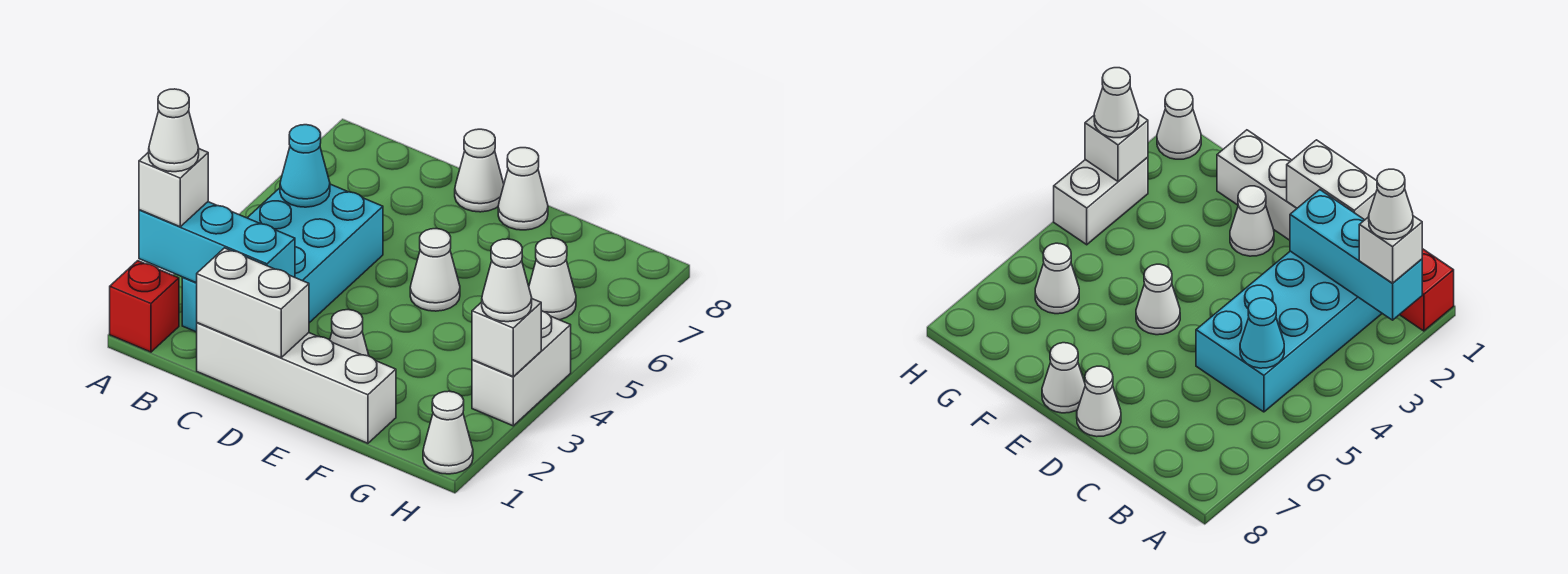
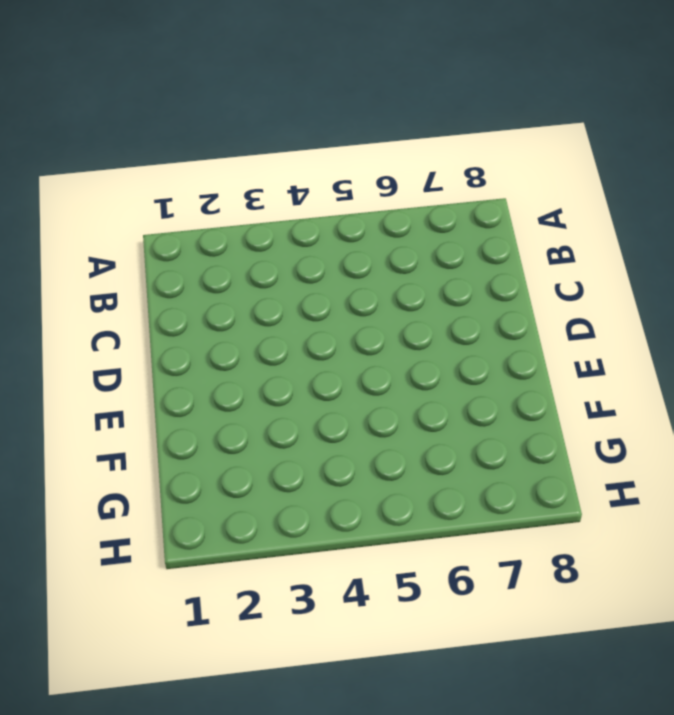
none -> red brick A1 level 1
none -> cyan brick B2:C5 level 1
none -> white brick C1:F1 level 1

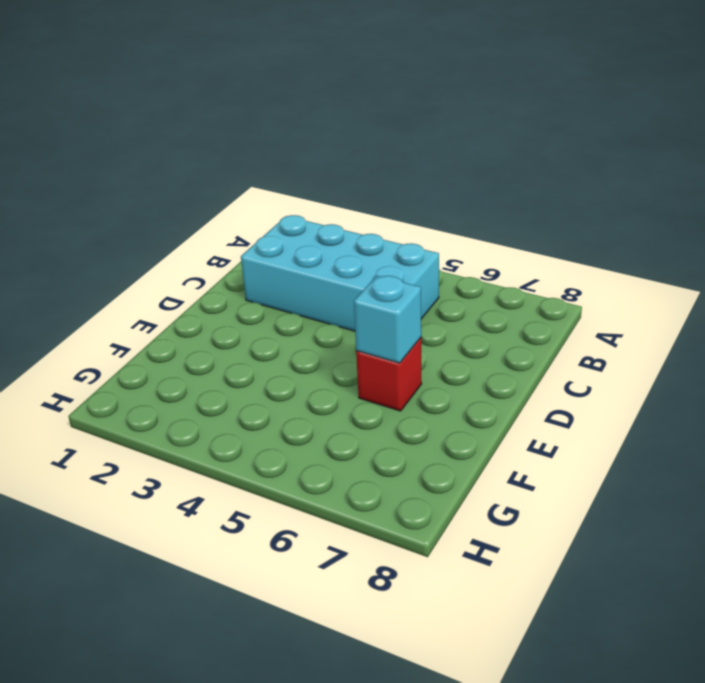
red brick E6 level 1 -> red brick A1 level 1
cyan brick E6 level 2 -> none
none -> white brick C1:F1 level 1
none -> white cone D8 level 1
none -> white cone E2 level 1

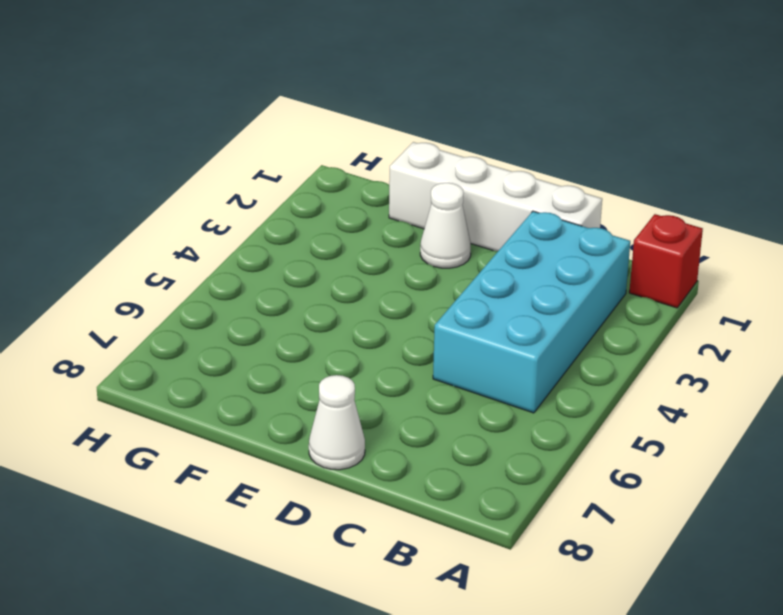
none -> white cone E5 level 1
none -> white cone E8 level 1
none -> white cone G6 level 1

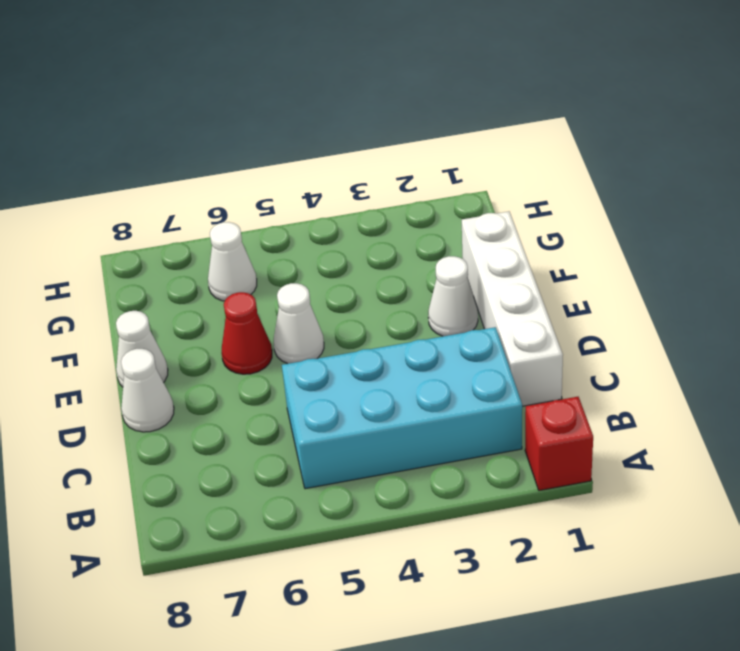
red cone E6 level 1 -> none
none -> white cone H1 level 1
none -> white brick H3:H4 level 1
none -> cyan brick A2:C2 level 2

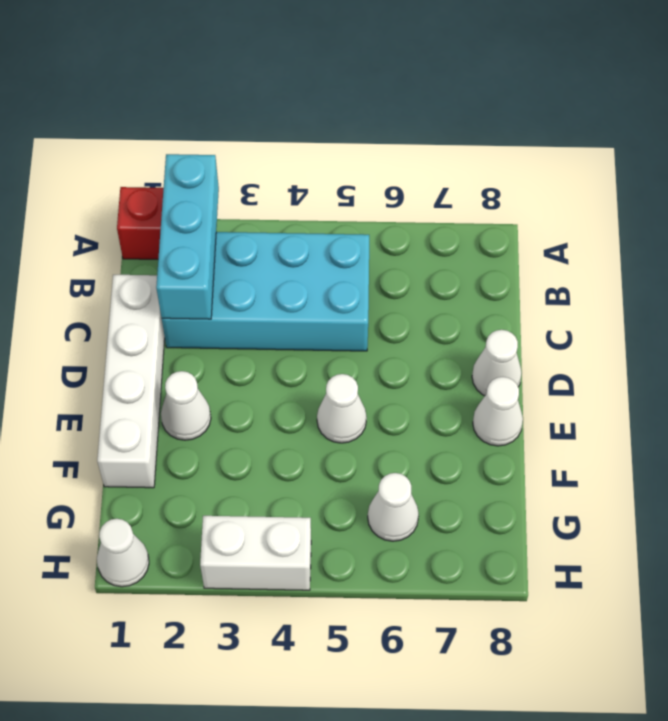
none -> cyan cone B5 level 2
none -> white brick C1:D1 level 2
none -> white brick H3 level 2

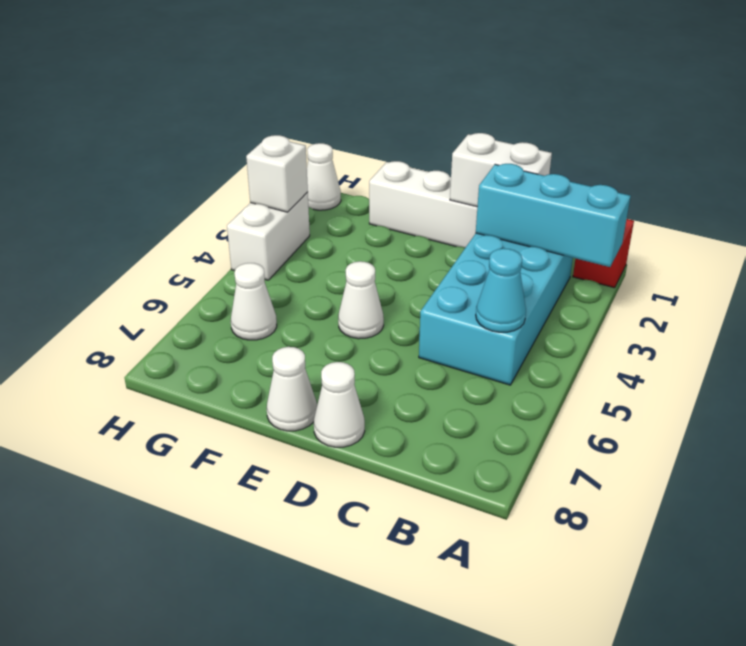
none -> white cone E2 level 1
none -> white brick A2 level 3
none -> white cone H3 level 3

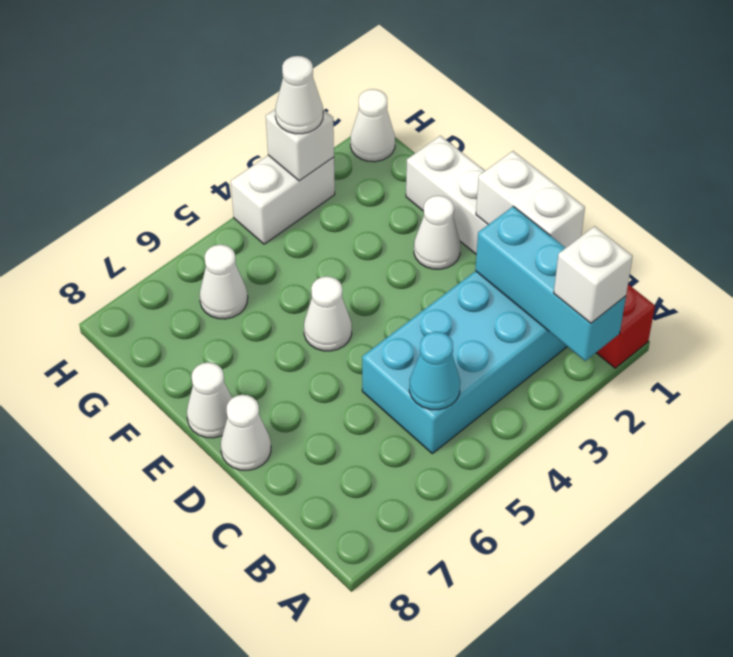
none -> white cone A2 level 4

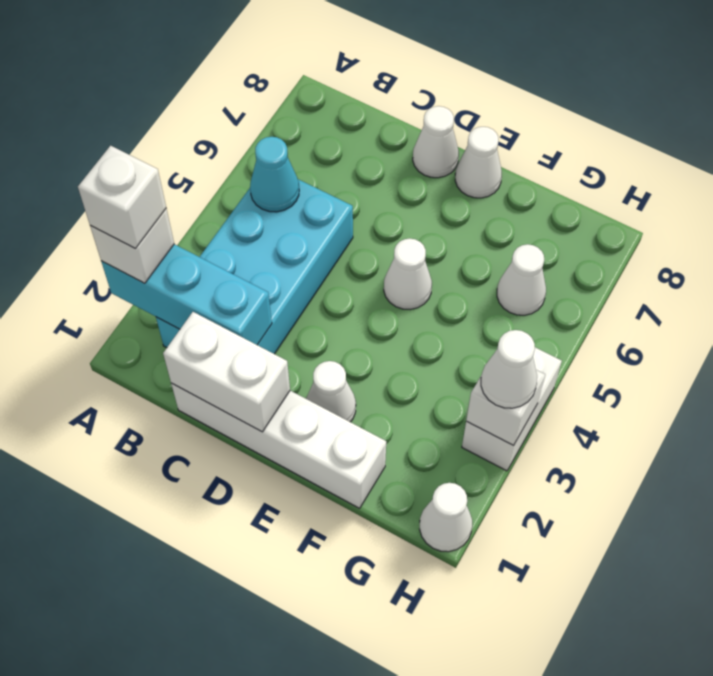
white brick A2 level 4 -> white cone A2 level 4
none -> red brick A1 level 1

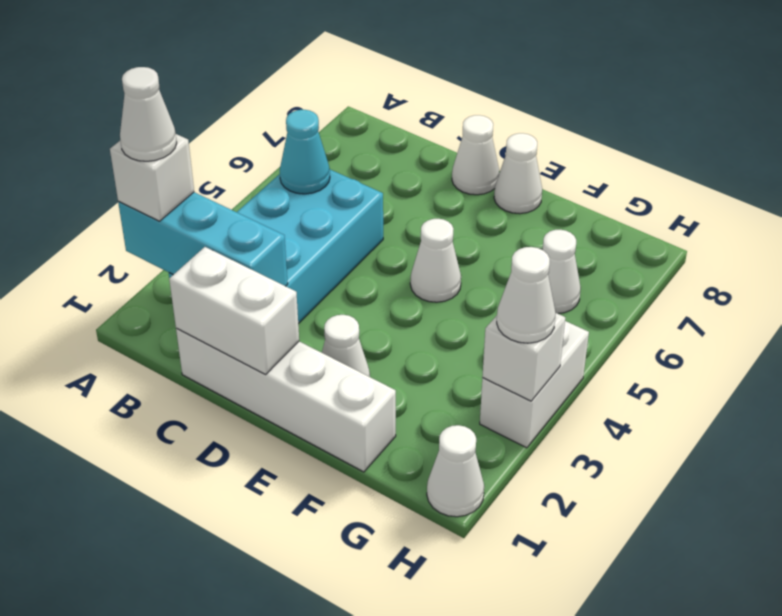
none -> red brick A1 level 1

